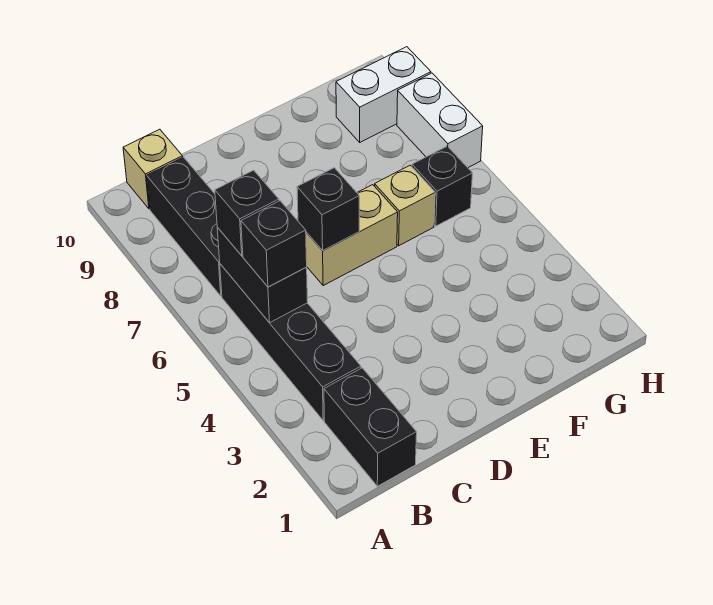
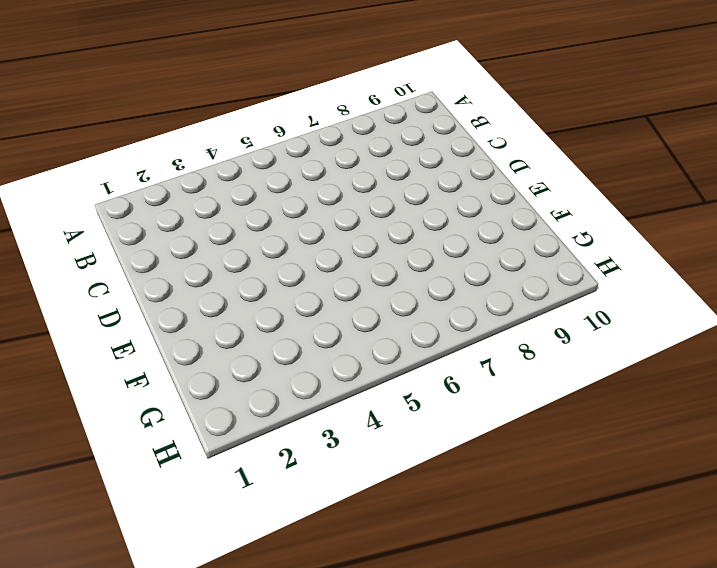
none -> black brick B1:B2 level 1
none -> black brick B3:B6 level 1
none -> black brick B7:B9 level 1

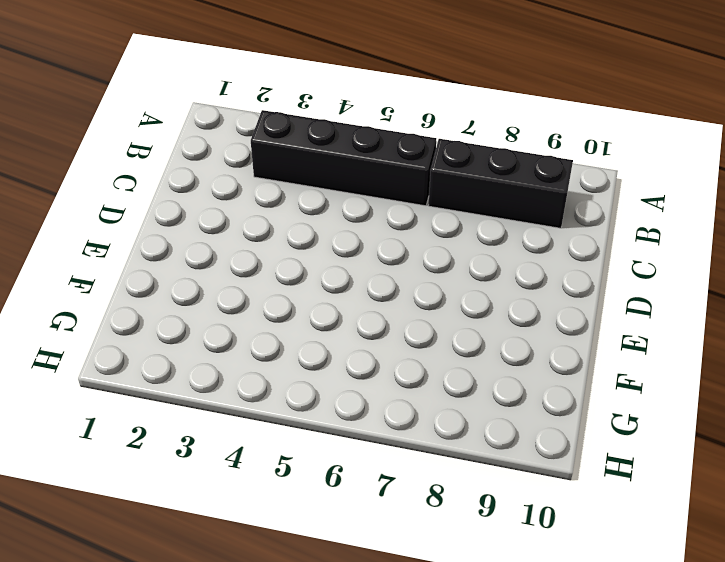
none -> black brick B1:B2 level 1
none -> tan brick B10 level 1
none -> tan brick D6:E6 level 1

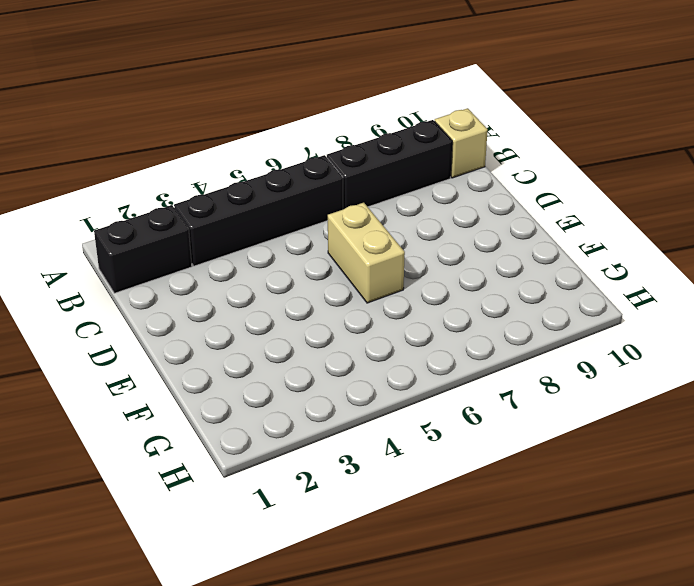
none -> tan brick F6 level 1
none -> black brick G6 level 1
none -> white brick G9:H9 level 1

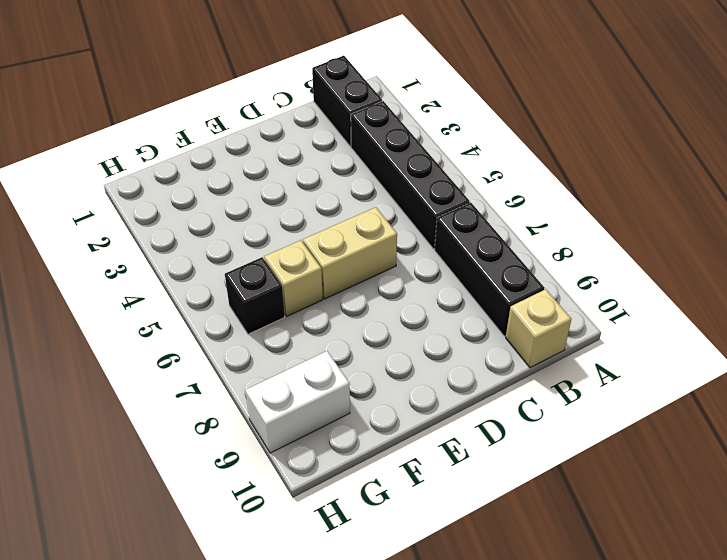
none -> white brick H7:H8 level 1
none -> black brick B5:B6 level 2
none -> black brick D6 level 2

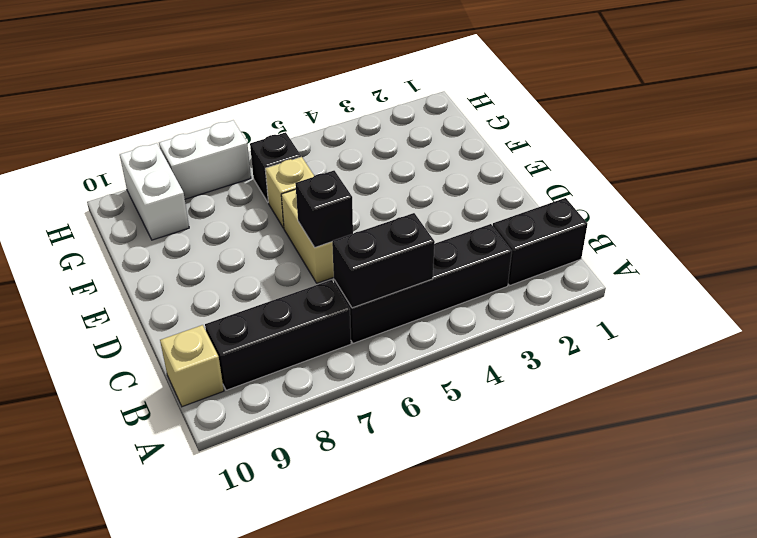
none -> black brick B5 level 3
none -> black brick B6 level 3

